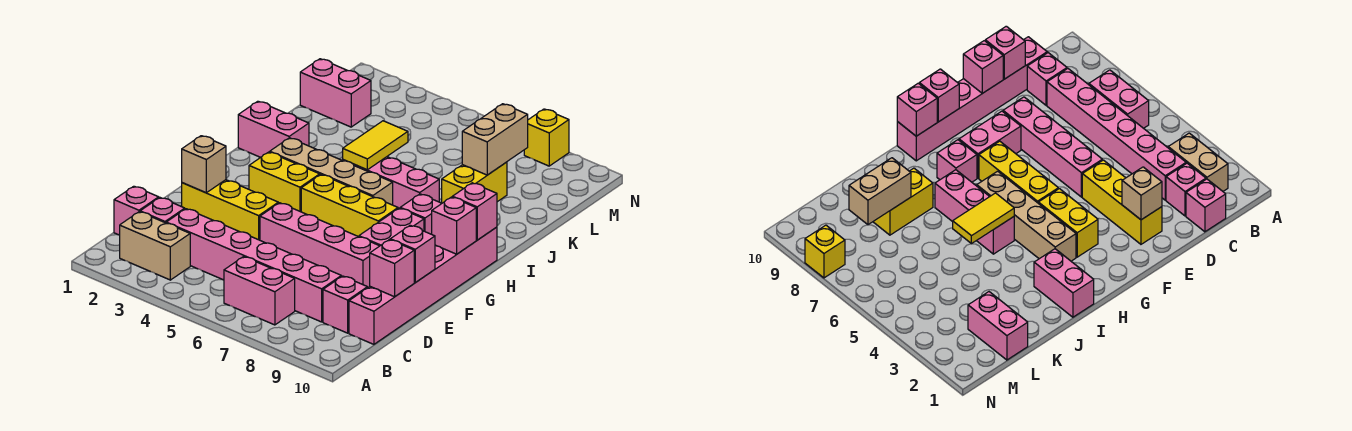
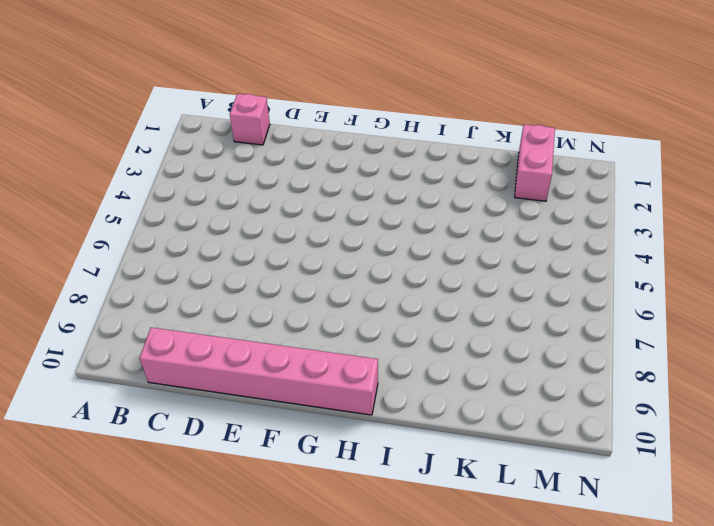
none -> tan brick B2:B3 level 1
none -> pink brick B6:B7 level 1
none -> pink brick C2 level 1

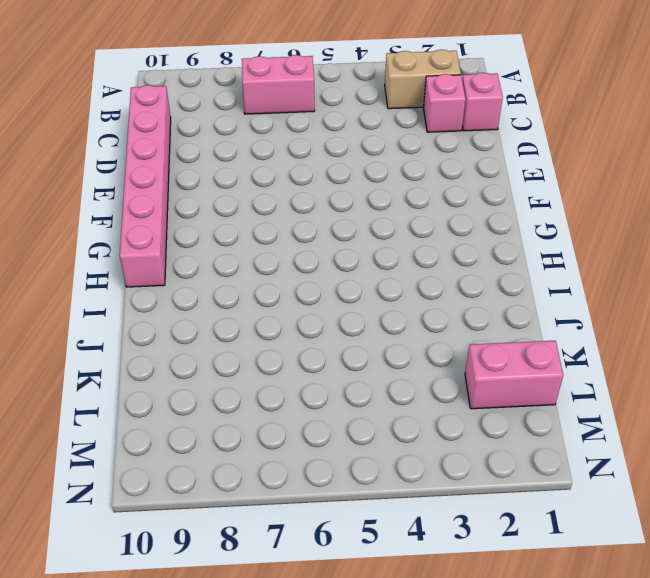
none -> pink brick C3:C8 level 1
none -> pink brick C9 level 1
none -> yellow brick E2:E4 level 1

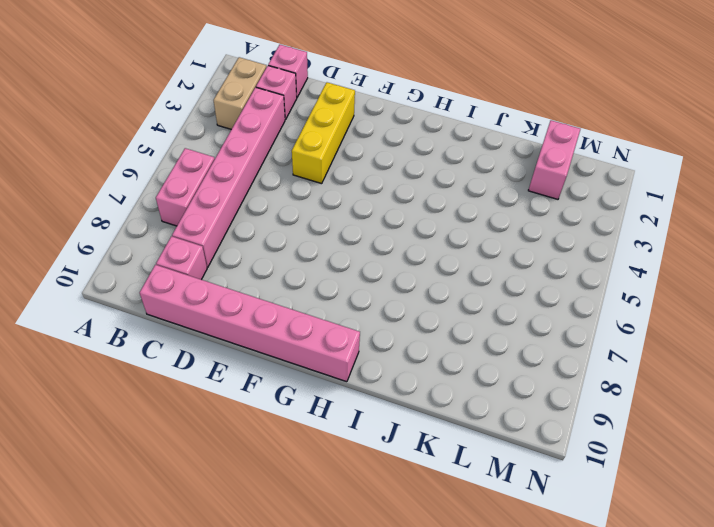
none -> pink brick E5:E8 level 1
none -> pink brick F8:G8 level 1
none -> yellow brick G3:G4 level 1

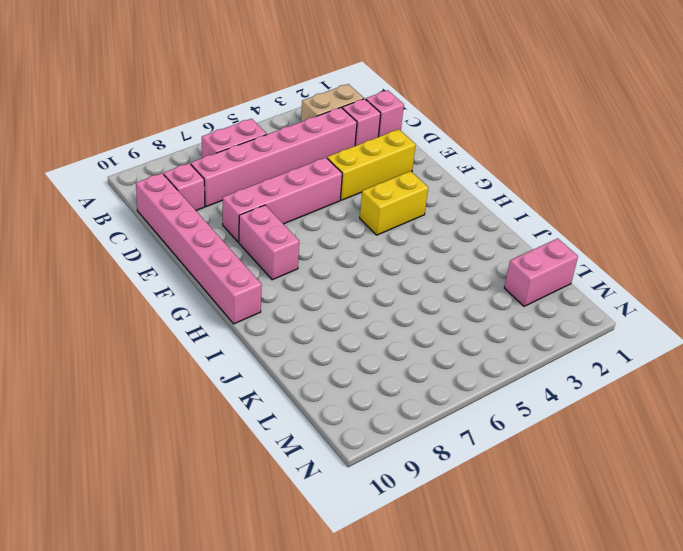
none -> yellow brick G5:G7 level 1
none -> tan brick H3:H6 level 1
none -> pink brick H8 level 1

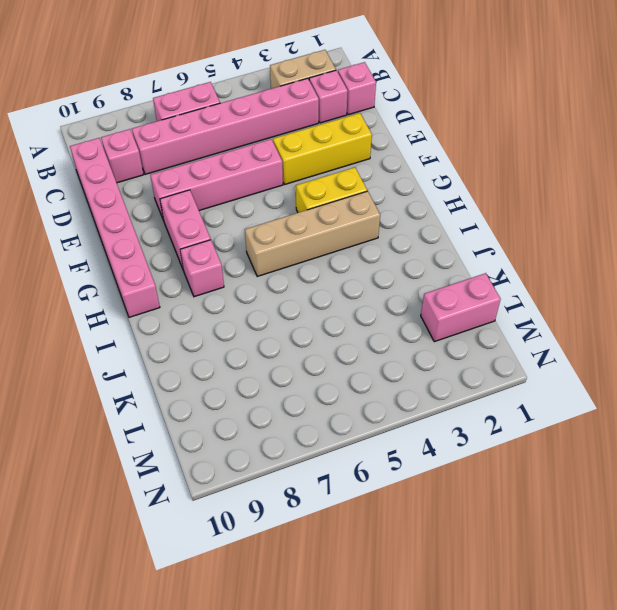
none -> yellow brick G5:G7 level 1
none -> pink brick I1:I2 level 1
none -> pink brick I5:I7 level 1

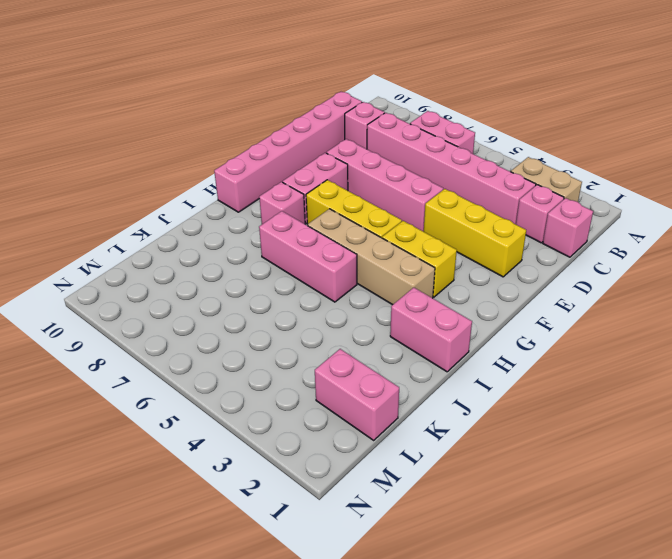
none -> yellow brick J8:K8 level 1
none -> yellow brick N8 level 1
none -> pink brick D10 level 2

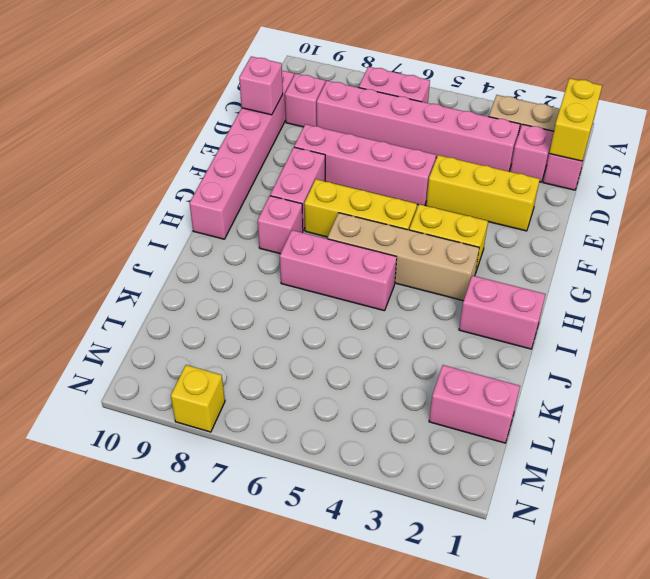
yellow brick B1:C1 level 2 -> yellow brick J8:K8 level 1
none -> tan brick E2 level 2
none -> pink brick E10 level 2
none -> pink brick G10 level 2

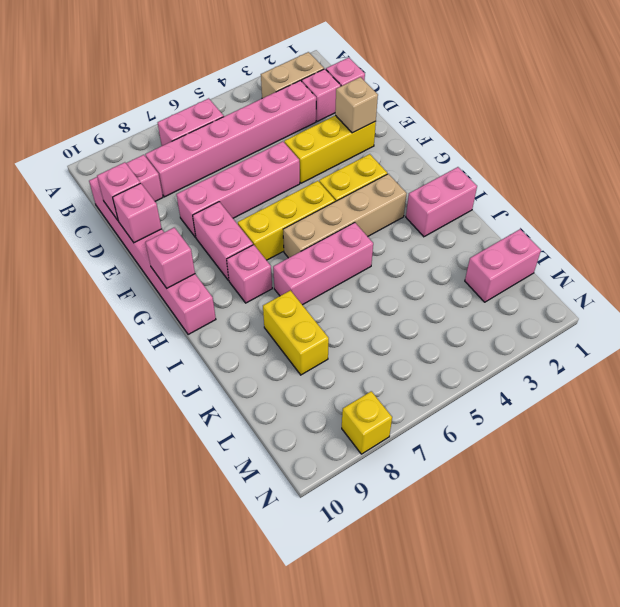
none -> pink brick H10 level 2
none -> yellow tile I5:J5 level 2
none -> tan brick K8:L8 level 2

